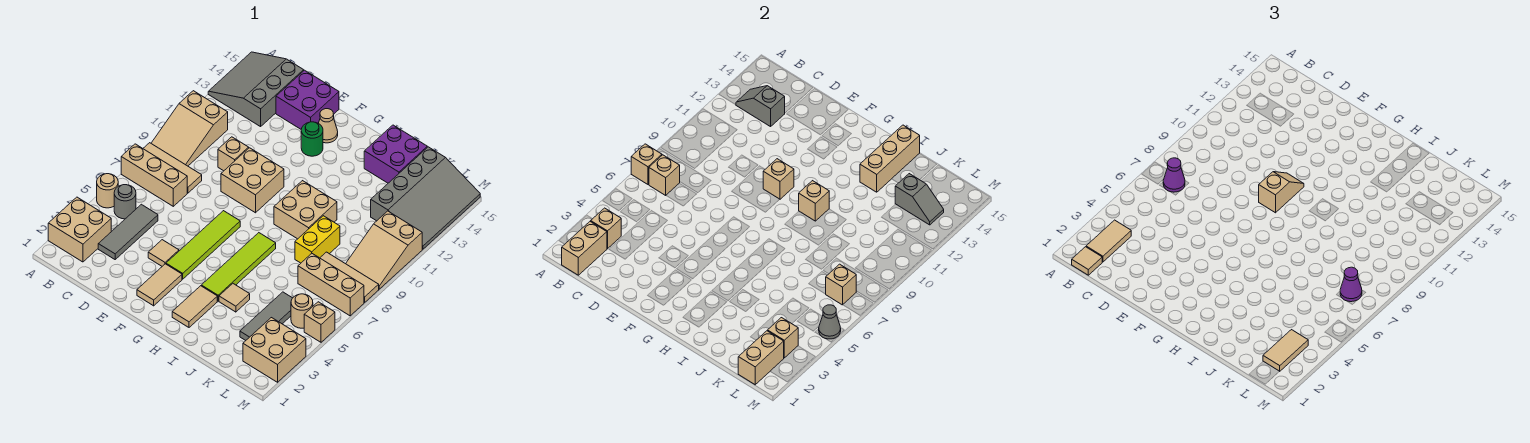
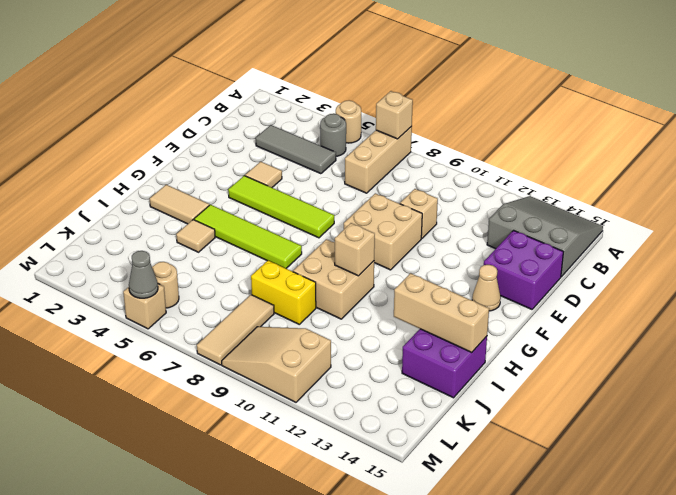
none -> tan brick A2:B3 level 1
none -> tan tile A8:C8 level 1
none -> tan slope A9:B11 level 1 top 11
none -> tan tile F2:F3 level 1

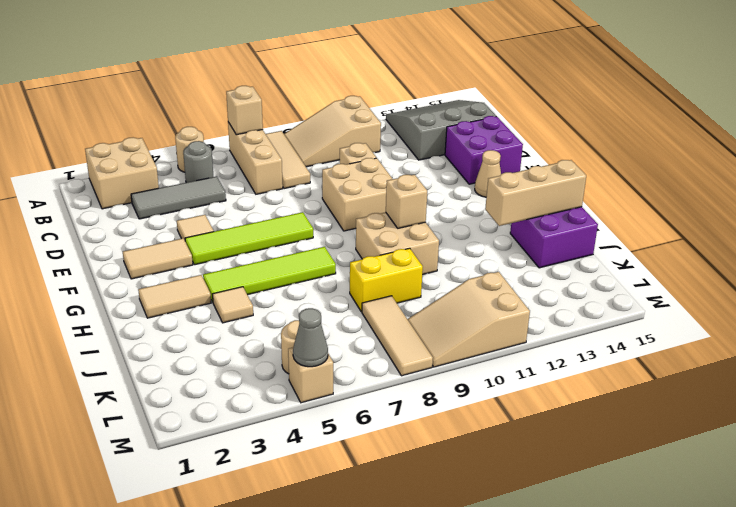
none -> green round brick F13 level 1
none -> grey tile K3:K5 level 1
none -> tan brick K7:M7 level 1
none -> grey slope K12:M15 level 1 top K

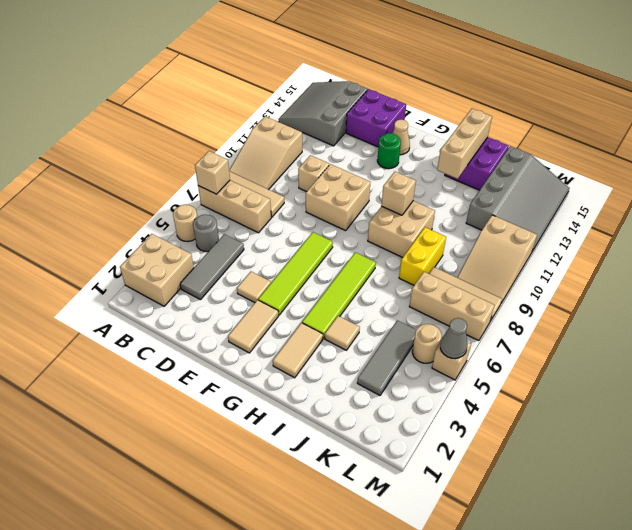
none -> tan brick L2:M3 level 1
none -> tan brick B1:B2 level 2
none -> tan brick B3 level 2
none -> tan brick B7 level 2

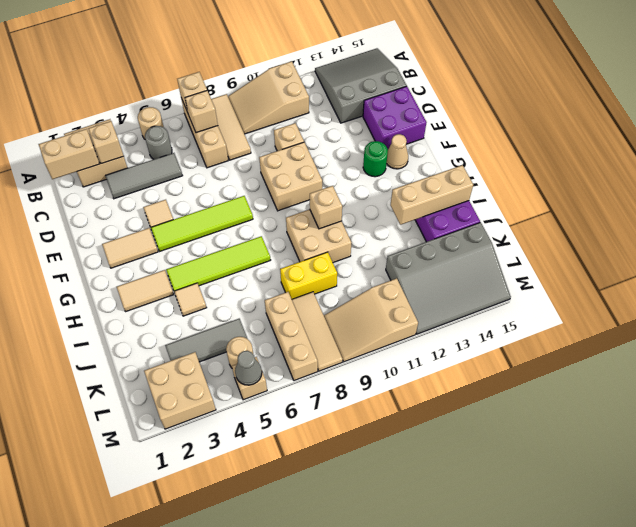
none -> grey slope B13:C13 level 2 top C
none -> tan brick F10 level 2
none -> grey slope K13:L13 level 2 top K
none -> tan brick L1:L2 level 2

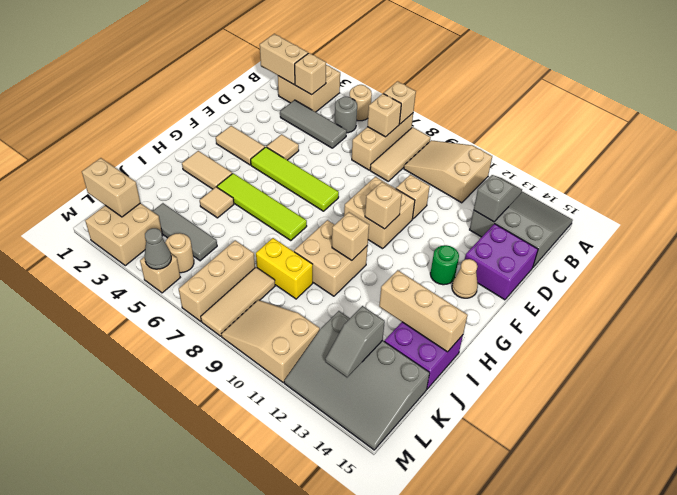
none -> tan brick L3 level 2
none -> tan brick L7 level 2
none -> tan tile B1 level 3
none -> tan tile B2:B3 level 3

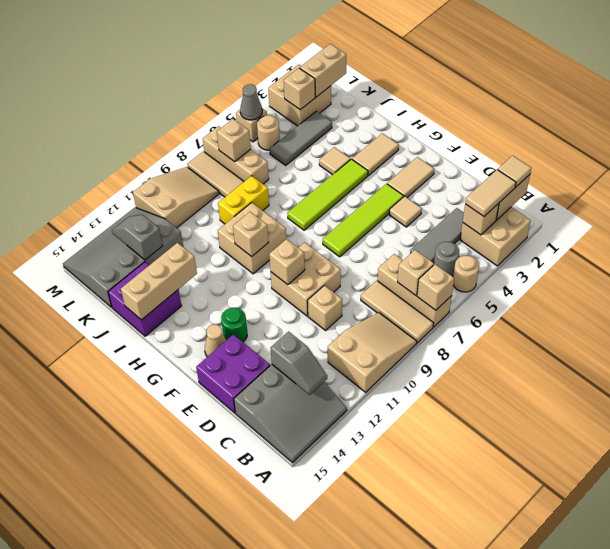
none -> purple cone B7 level 3
none -> tan slope F9:F10 level 3 top 9
none -> tan tile L2:L3 level 3
none -> purple cone L7 level 3

